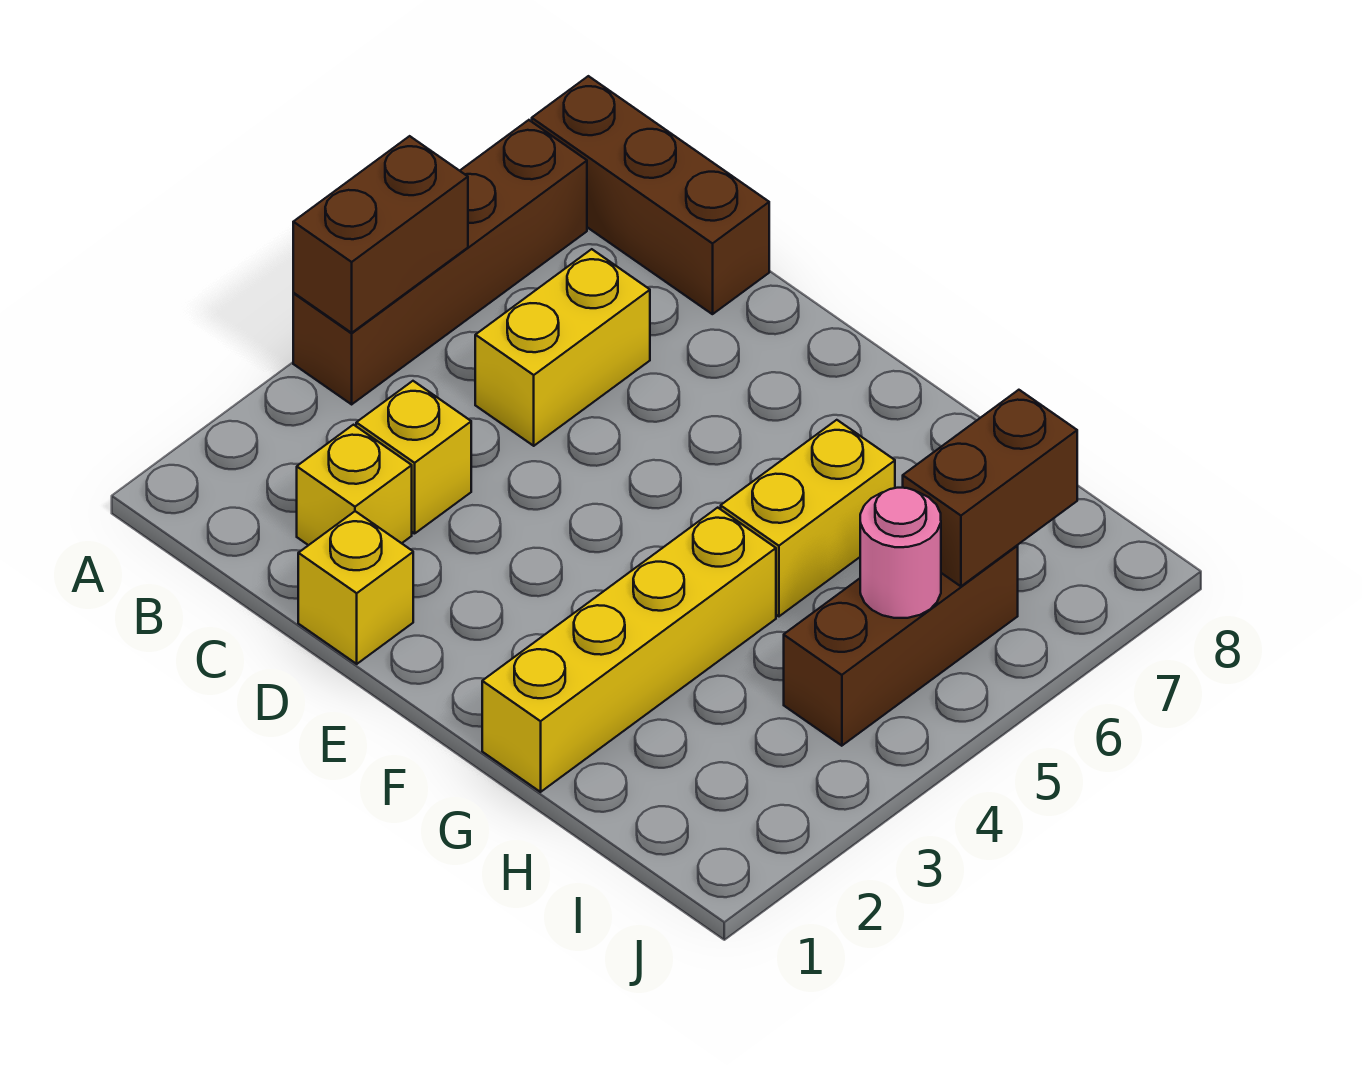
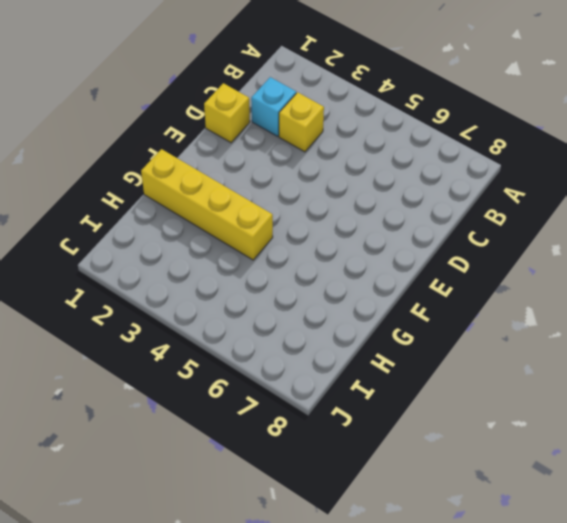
cyan brick C2 level 1 -> yellow brick C2 level 1
none -> brown brick A4:A7 level 1
none -> brown brick A8:C8 level 1
none -> yellow brick C5:C6 level 1

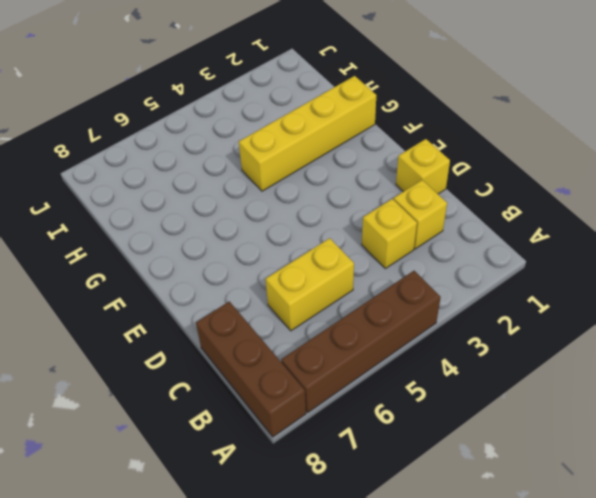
none -> yellow brick G5:G6 level 1
none -> brown brick I4:I6 level 1
none -> brown brick A4:A5 level 2

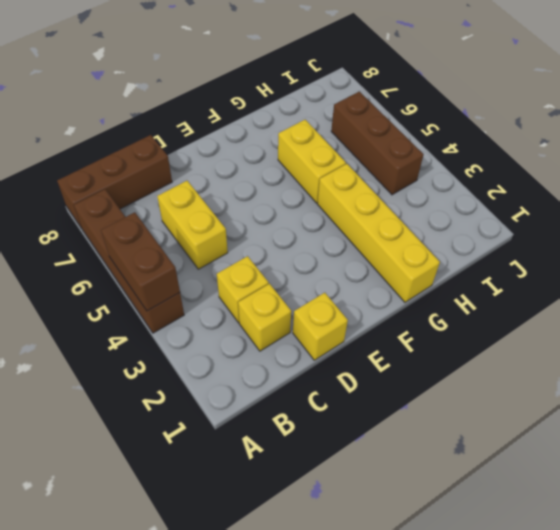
none -> pink round brick I5 level 2
none -> brown brick I6:I7 level 2

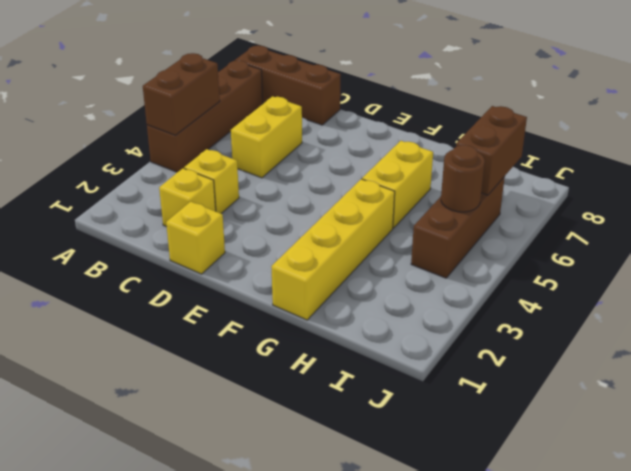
brown round brick I5 level 2 -> pink round brick I5 level 2

